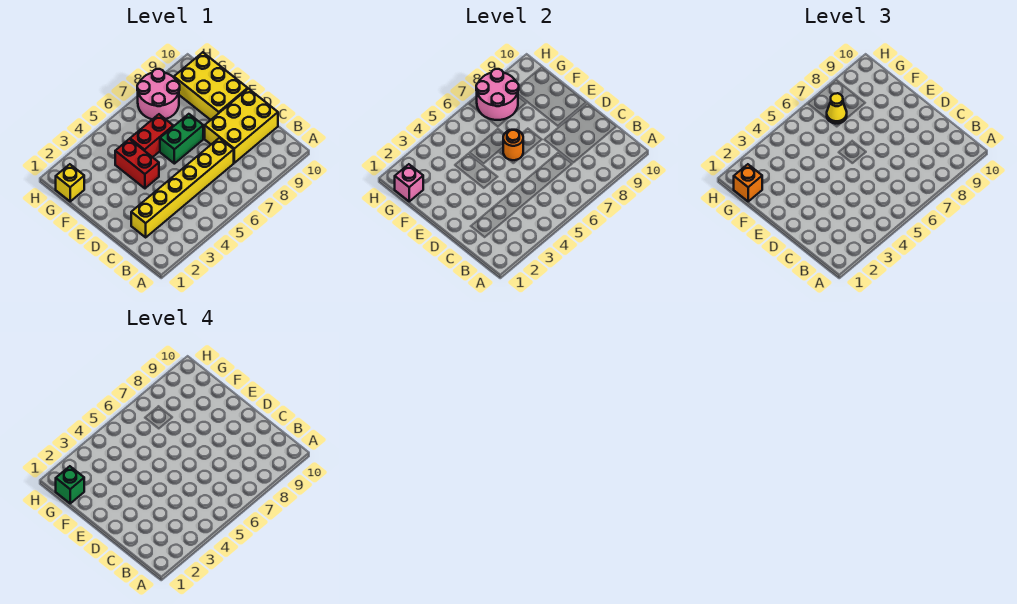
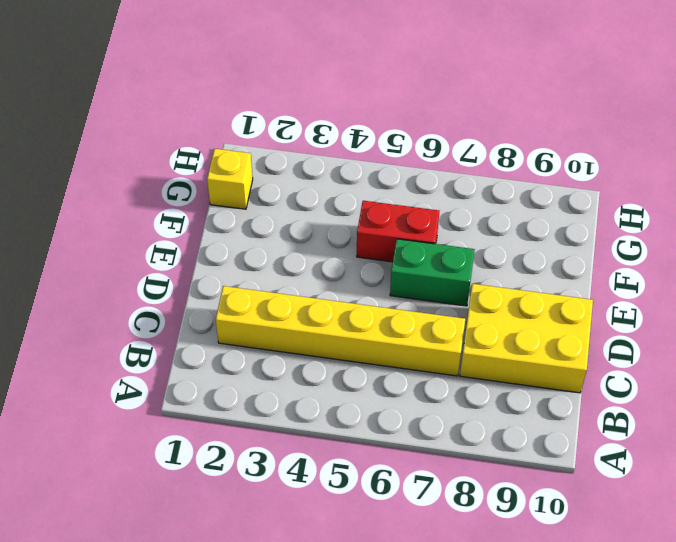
none -> red brick E4:F4 level 1
none -> yellow brick E9:G10 level 1
none -> pink round brick G7:H8 level 1

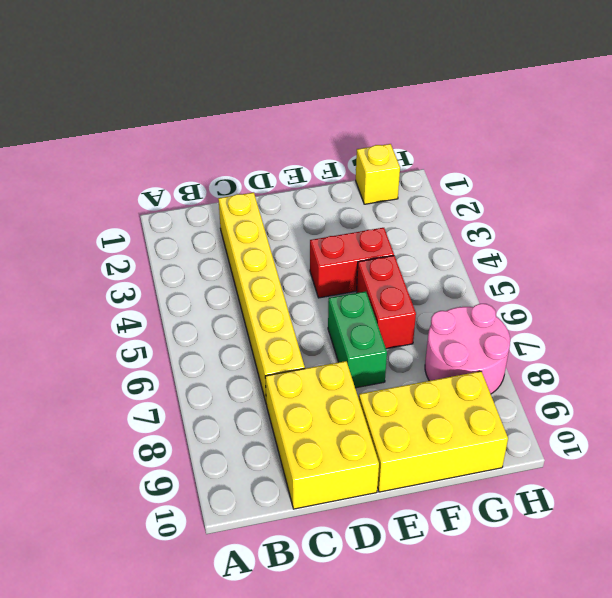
none -> orange round brick E6 level 2
none -> pink brick G1 level 2
none -> pink round brick G7:H8 level 2

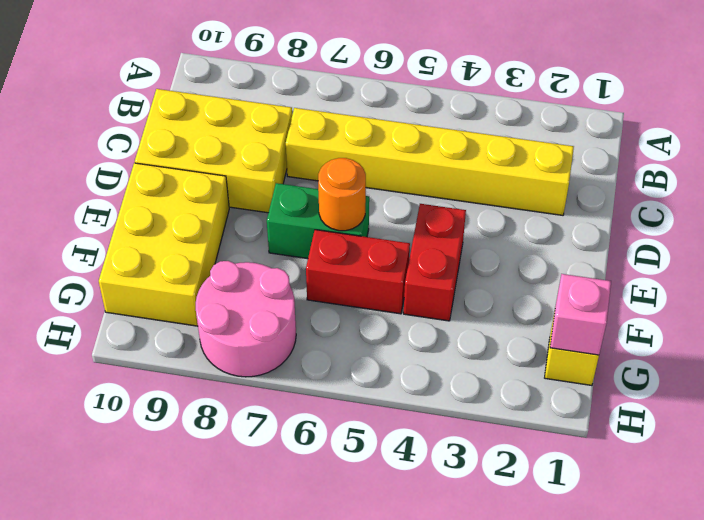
none -> pink round brick G7:H8 level 2
none -> orange brick G1 level 3
none -> yellow cone G7 level 3

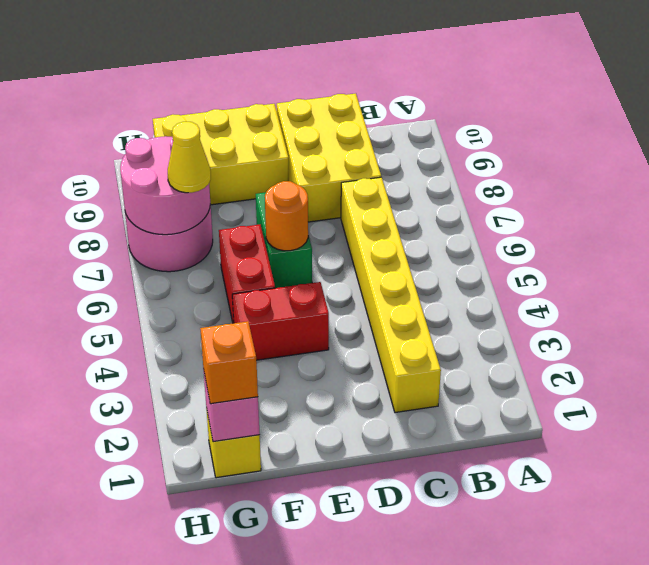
none -> green brick G1 level 4

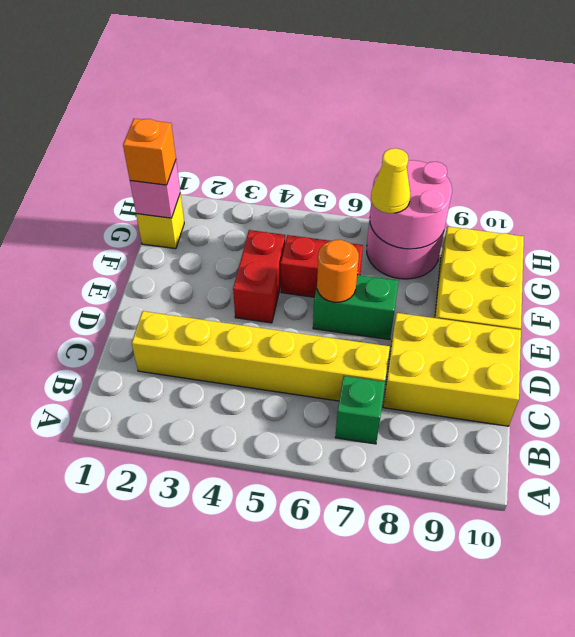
green brick B7 level 1 -> green brick G1 level 4

